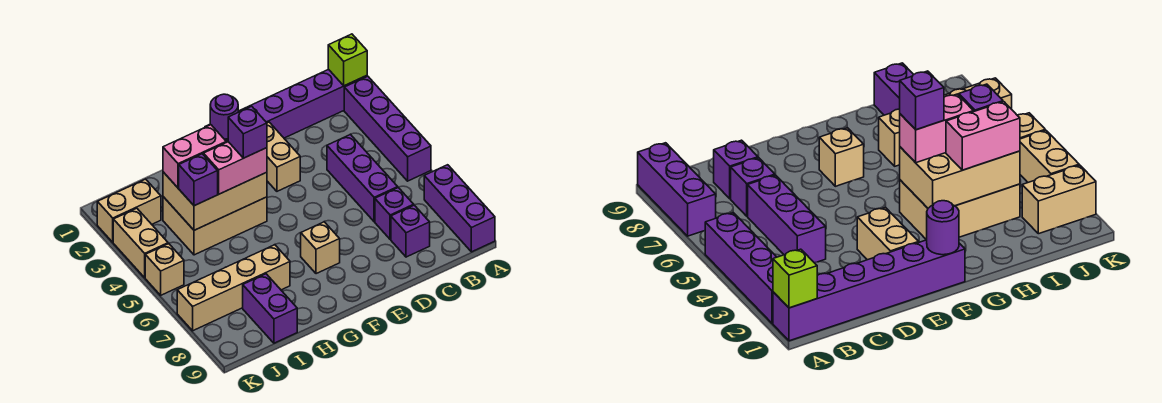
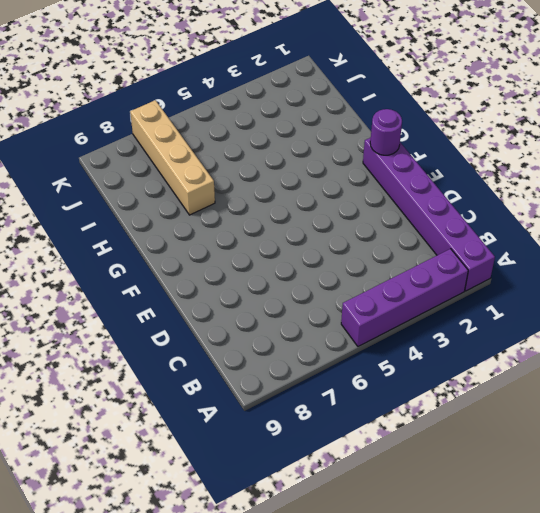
none -> purple brick A7:A9 level 1
none -> purple brick C4:C6 level 1
none -> purple brick C7 level 1

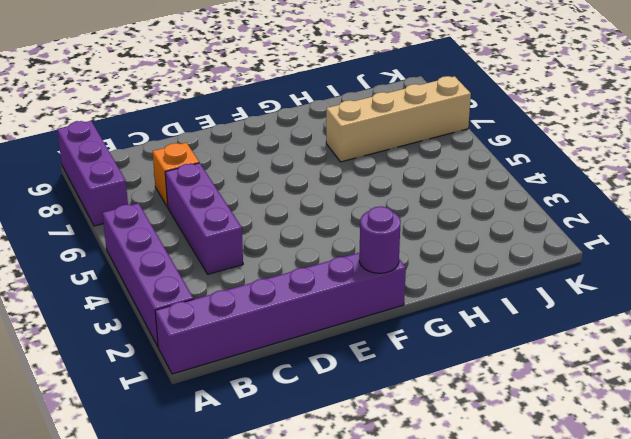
orange brick C7 level 1 -> purple brick C7 level 1
none -> purple brick C8 level 1
none -> tan brick E2:E3 level 1
none -> tan brick F7 level 1

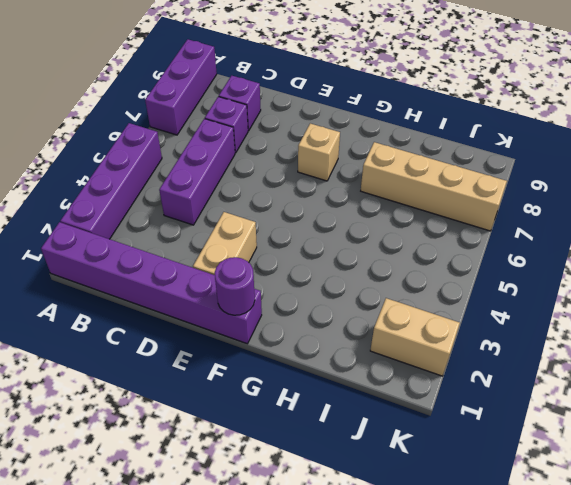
none -> tan brick G3:I4 level 1
none -> purple brick I8:I9 level 1
none -> tan brick K3:K4 level 1

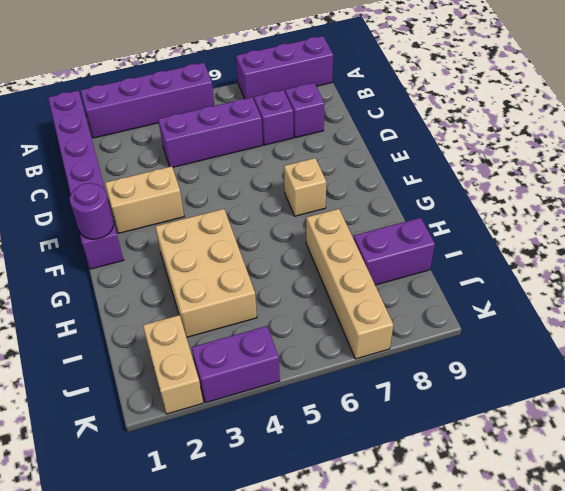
purple brick K3:K4 level 1 -> tan brick K3:K4 level 1
none -> tan brick K5 level 1
none -> lime brick A1 level 2
none -> tan brick G3:I4 level 2

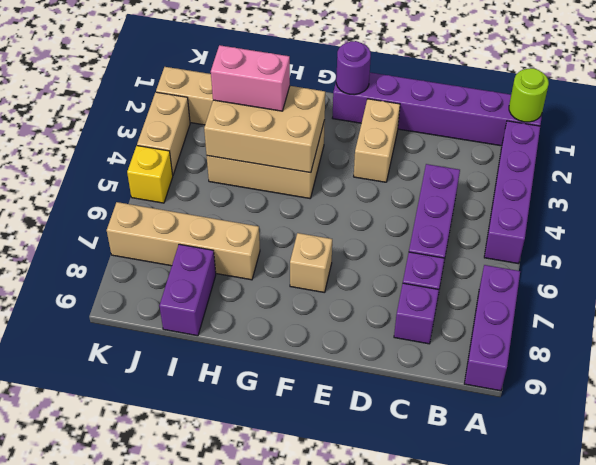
lime round brick A1 level 2 -> lime brick A1 level 2
yellow brick K5 level 1 -> tan brick K5 level 1
none -> pink brick G4:H4 level 3
none -> purple brick I4 level 3
none -> purple brick G4 level 4

